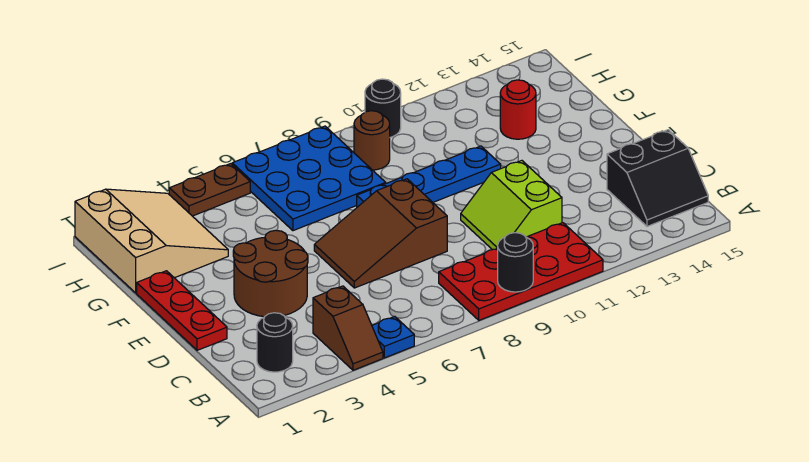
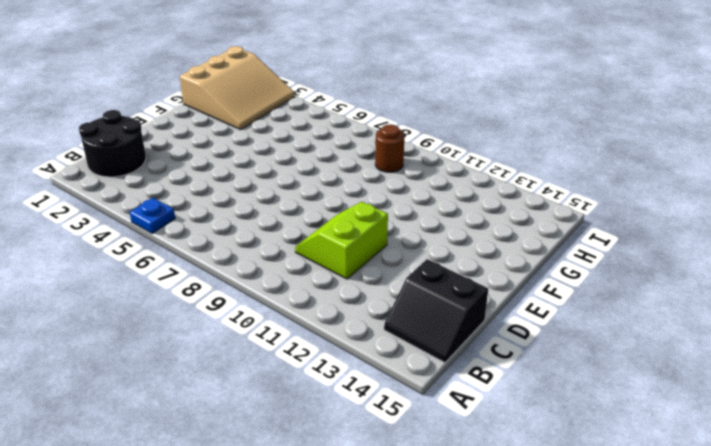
black round brick B1:C2 level 1 -> black round brick B2 level 1
none -> brown slope A4:B4 level 1 top B
none -> red plate A8:B11 level 1
none -> red plate D1:F1 level 1

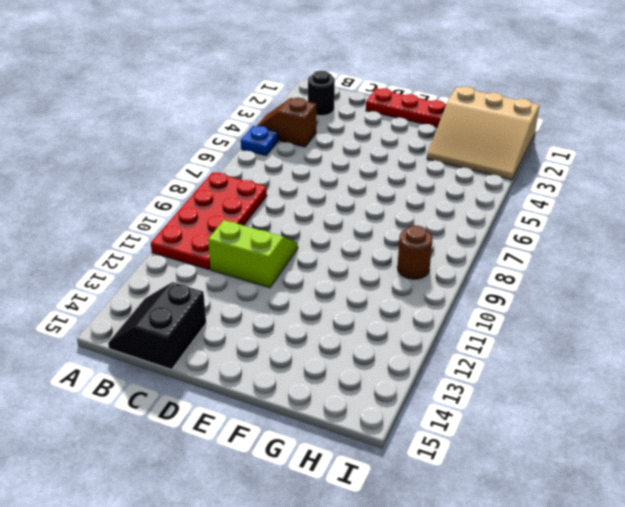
none -> brown round brick D3:E4 level 1
none -> brown slope D6:E8 level 1 top 8
none -> blue plate F8:F11 level 1

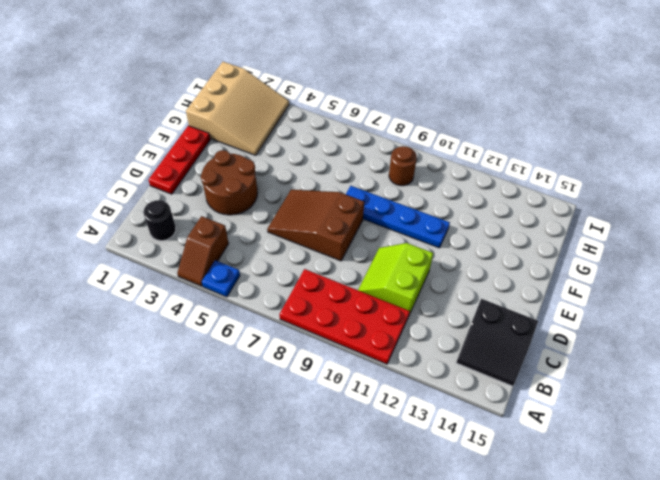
none -> blue plate G6:I8 level 1
none -> red round brick G13 level 1
none -> brown plate I4:I5 level 1

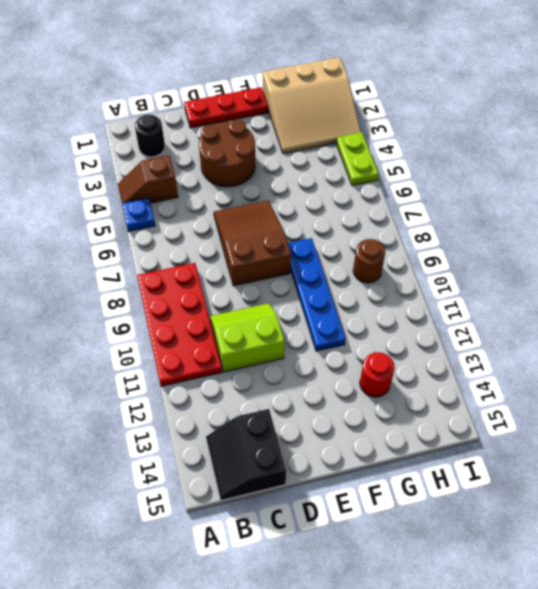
lime plate I4:I5 level 1 -> brown plate I4:I5 level 1
none -> blue plate G6:I8 level 1
none -> black round brick I10 level 1
none -> black round brick A9 level 2

